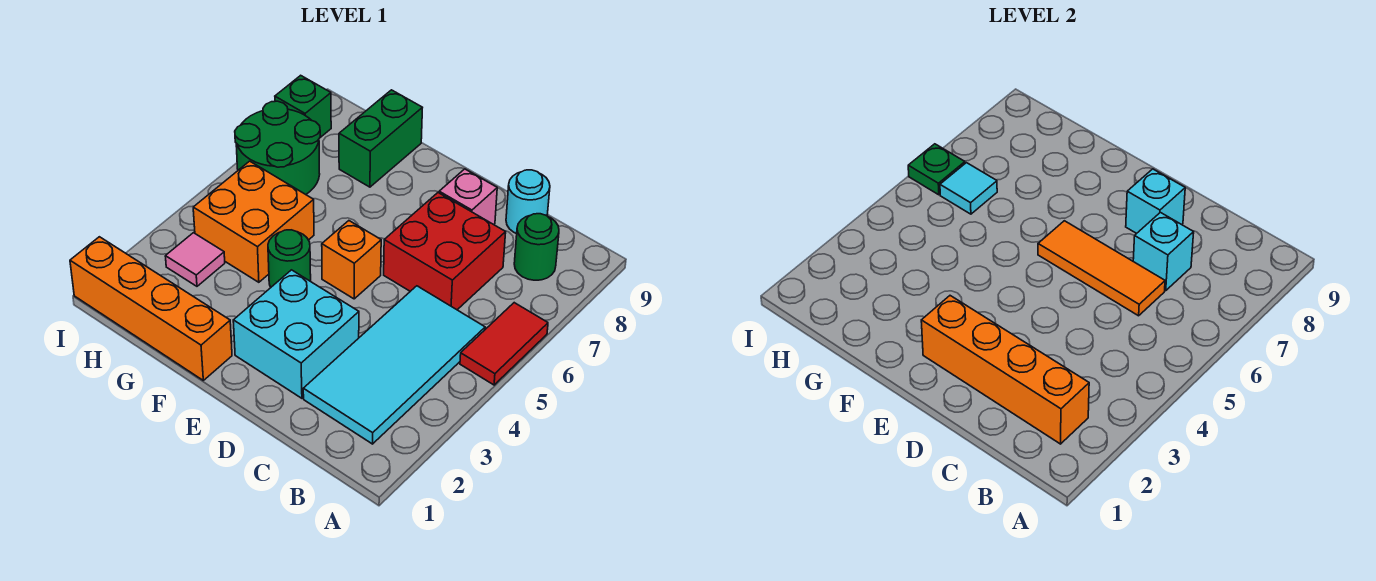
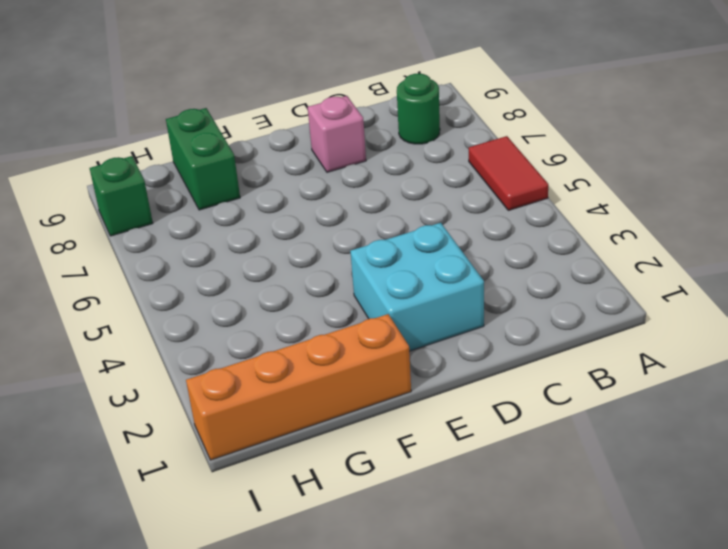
none -> cyan tile B2:C5 level 1
none -> red brick C6:D7 level 1
none -> cyan round brick C9 level 1

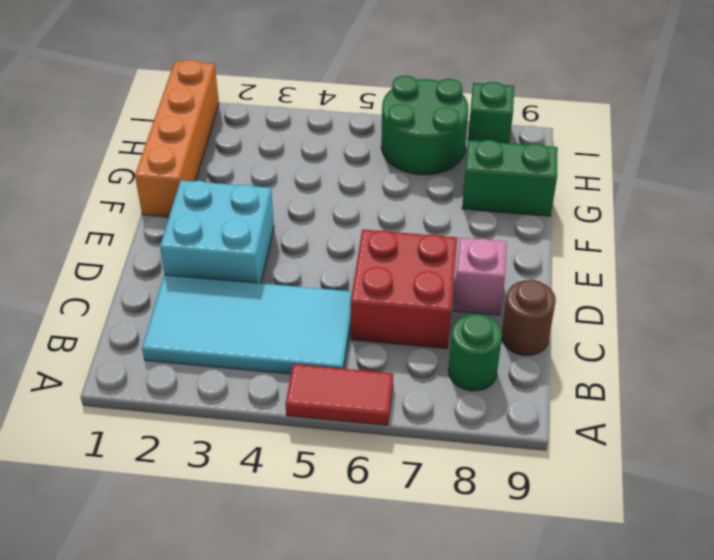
brown round brick C9 level 1 -> cyan round brick C9 level 1
none -> orange brick E5 level 1
none -> green round brick F4 level 1
none -> orange brick G4:H5 level 1

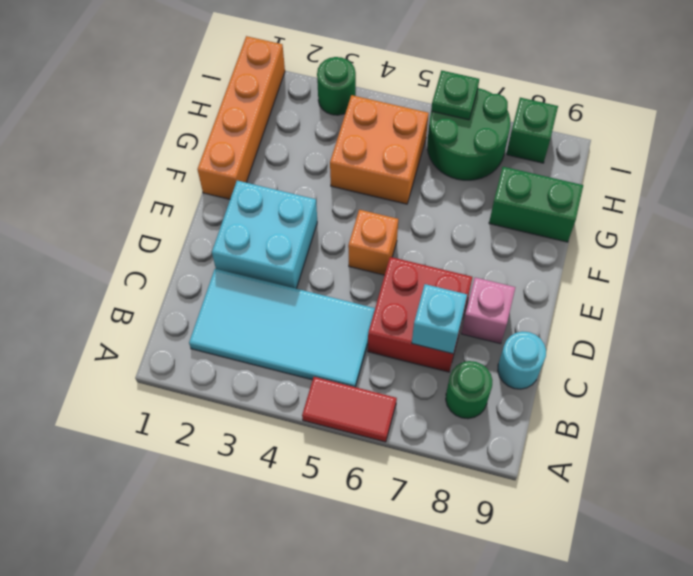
green round brick I3 level 1 -> green round brick F4 level 1
none -> pink tile H3 level 1
none -> orange brick B2:E2 level 2
none -> orange tile C6:E6 level 2

